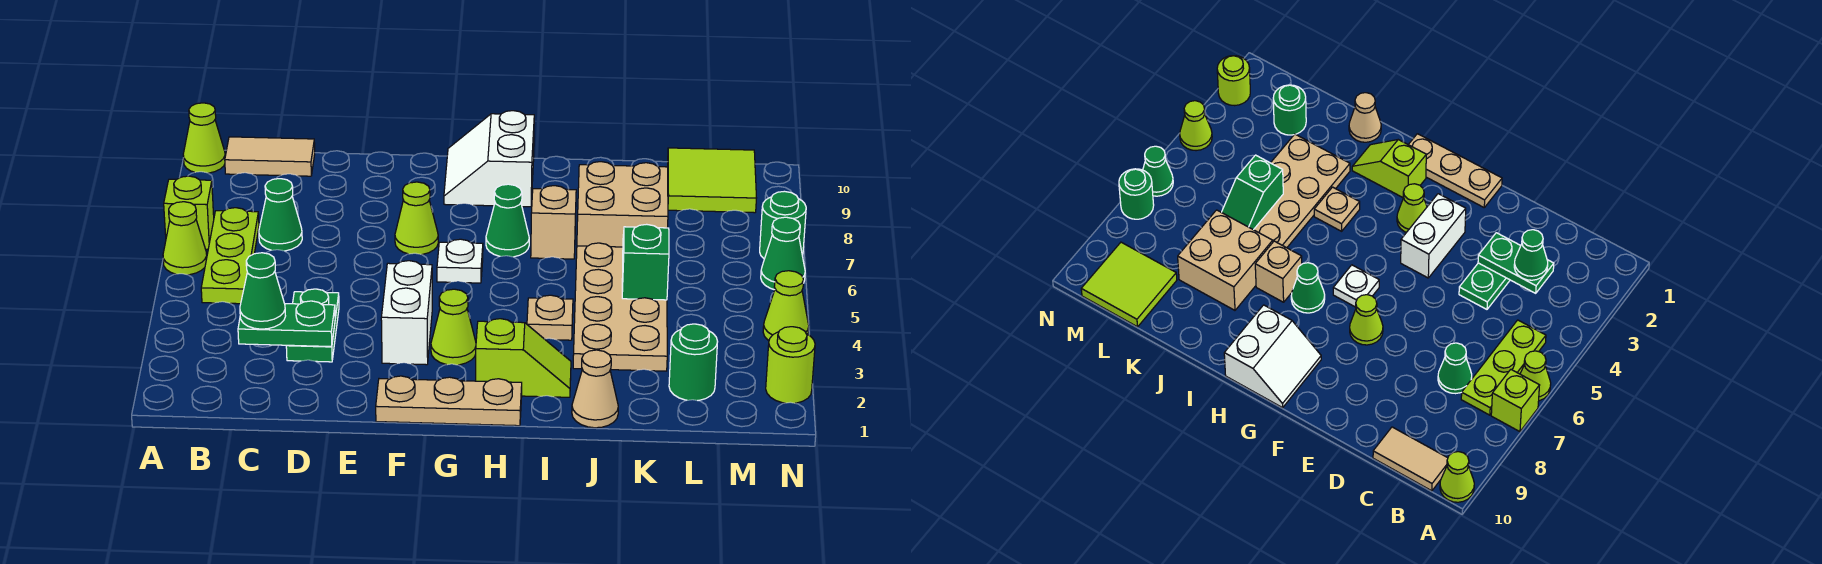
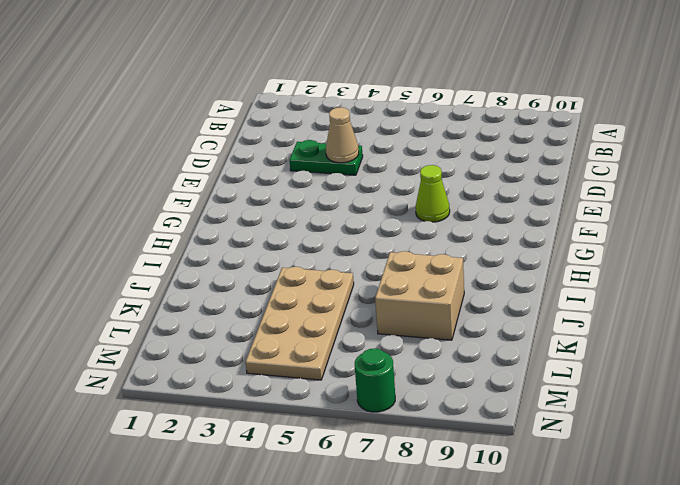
tan cone D4 level 2 -> tan cone J1 level 1
tan plate J4:M5 level 1 -> tan plate J3:K6 level 1
none -> lime cone A6 level 1
none -> lime brick A7 level 1
none -> lime cone A10 level 1

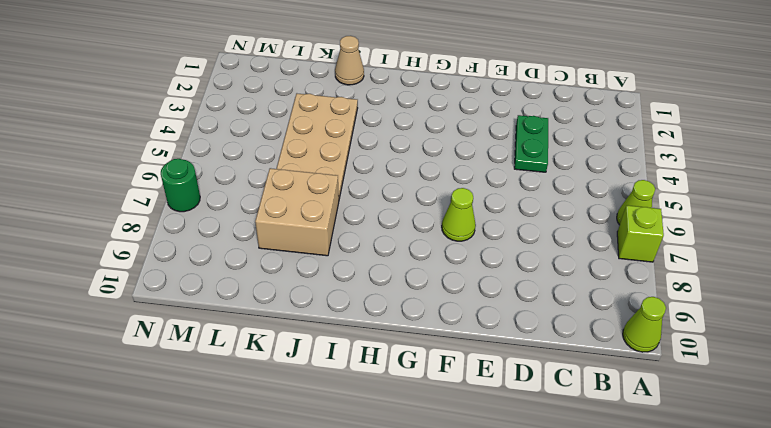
none -> lime plate B5:B7 level 1
none -> tan tile B10:C10 level 1
none -> green cone C7 level 1

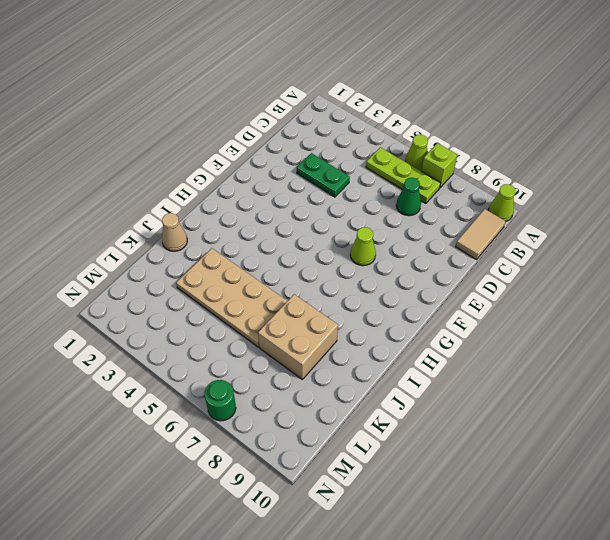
none -> tan plate F1:H1 level 1
none -> white brick F3:F4 level 1
none -> lime cone G3 level 1

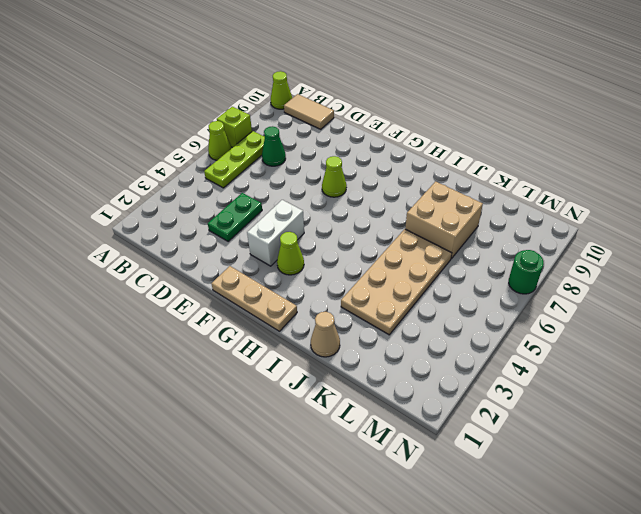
none -> white plate G6 level 1
none -> white slope G9:H10 level 1 top H
none -> lime slope H2:I2 level 1 top H

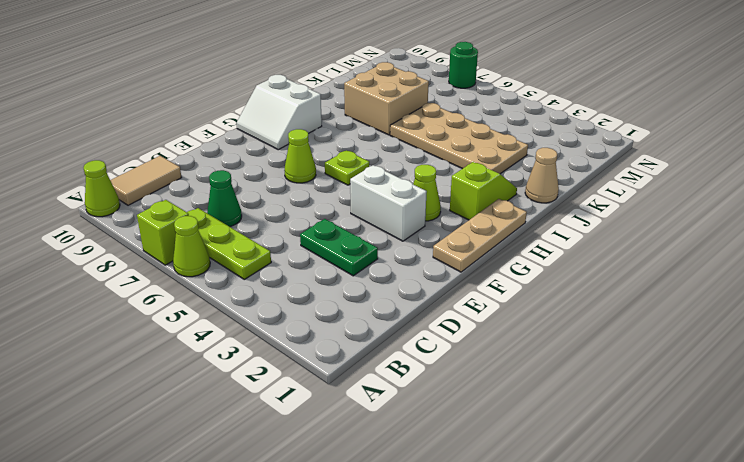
lime plate G6 level 1 -> white plate G6 level 1
none -> green cone H7 level 1
none -> tan plate I4 level 1
none -> tan brick I7 level 1

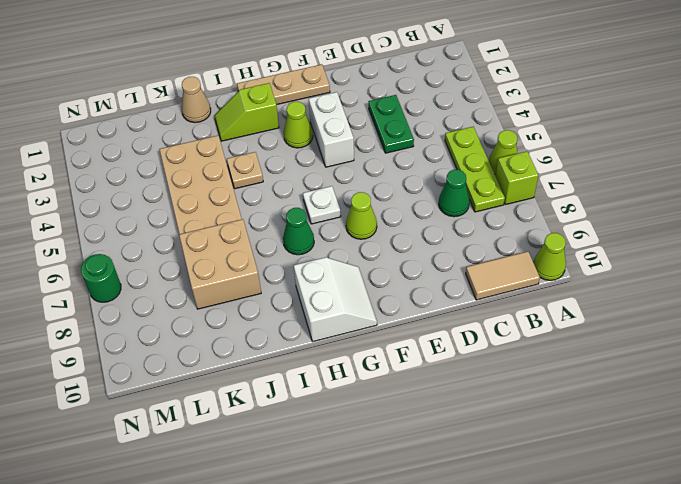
none -> tan brick I7 level 1
none -> green round brick L2 level 1
none -> lime tile L9:M10 level 1

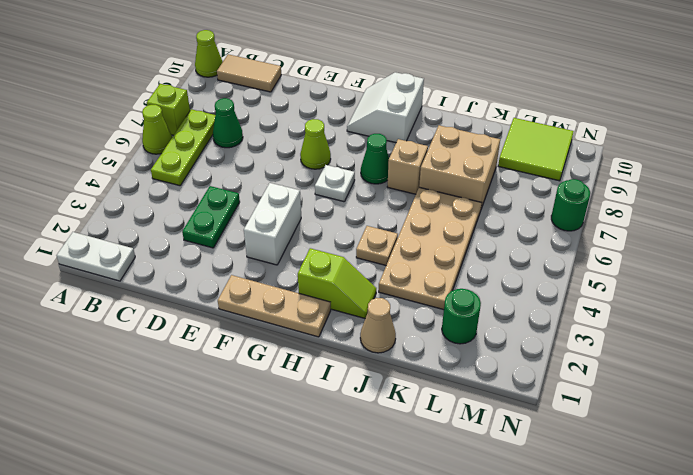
white plate A1:B1 level 1 -> none
none -> lime cone G3 level 1
none -> lime round brick N2 level 1
none -> lime cone N4 level 1

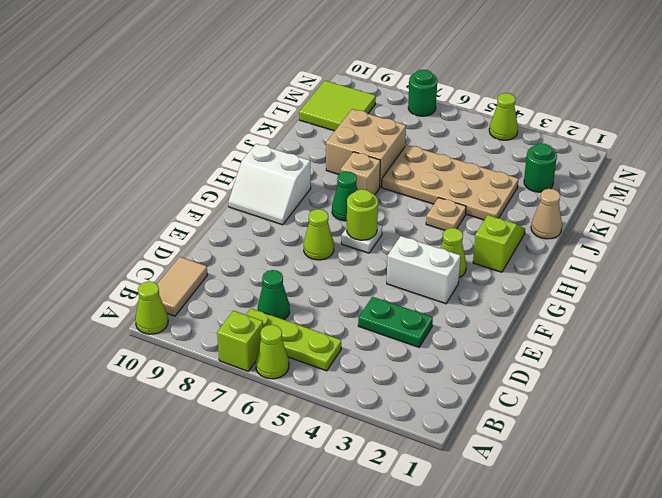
lime round brick G6 level 2 -> lime round brick N2 level 1
none -> tan plate F1:H1 level 1
none -> green cone N6 level 1
none -> green plate C3:D3 level 2

